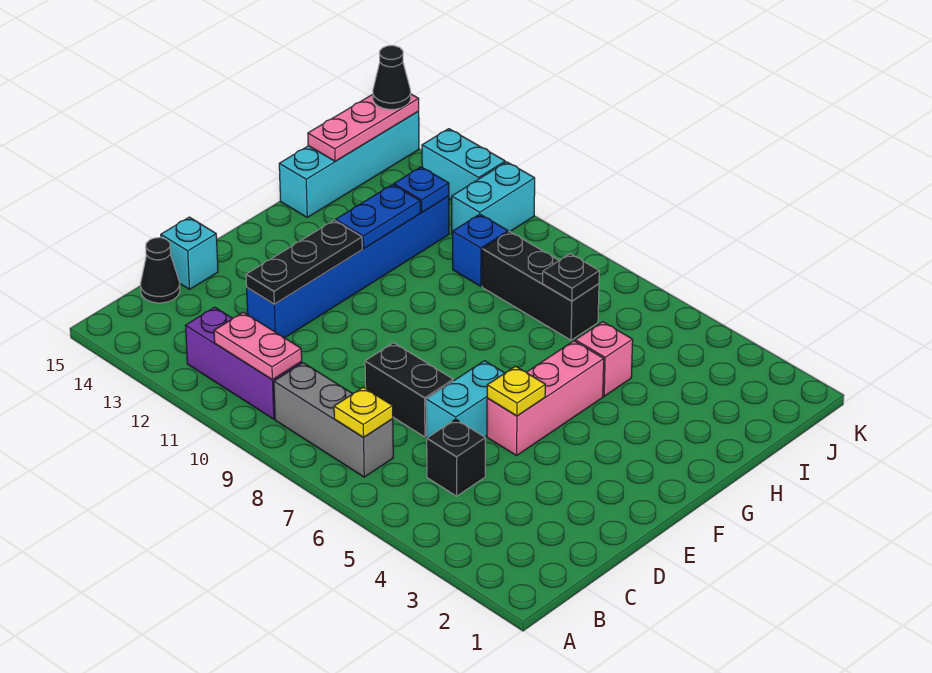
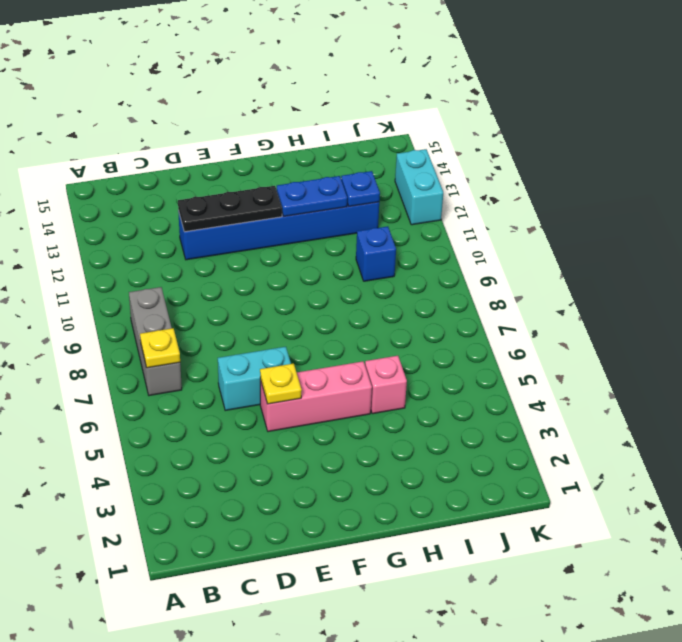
none -> purple brick B10:B12 level 1
none -> black brick C5 level 1
none -> black cone C15 level 1

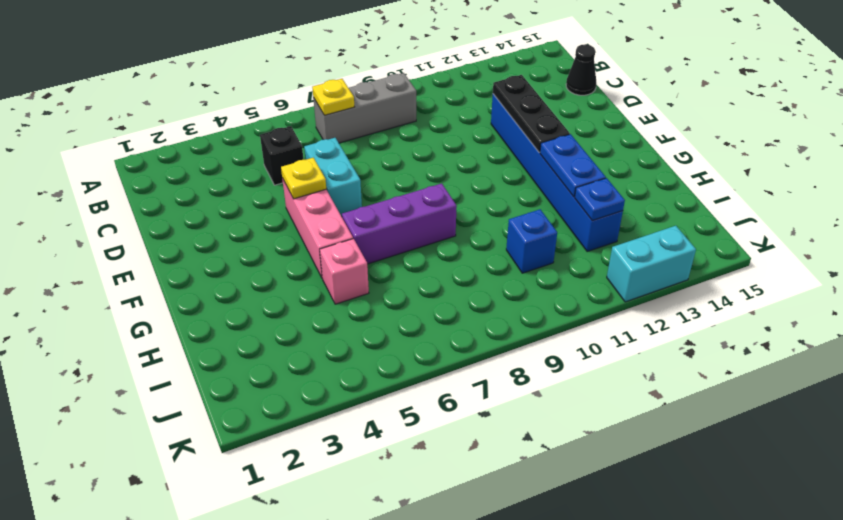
purple brick G6:G8 level 1 -> purple brick B10:B12 level 1
none -> black brick D7:D8 level 1
none -> cyan brick D15 level 1
none -> cyan brick H15:K15 level 1

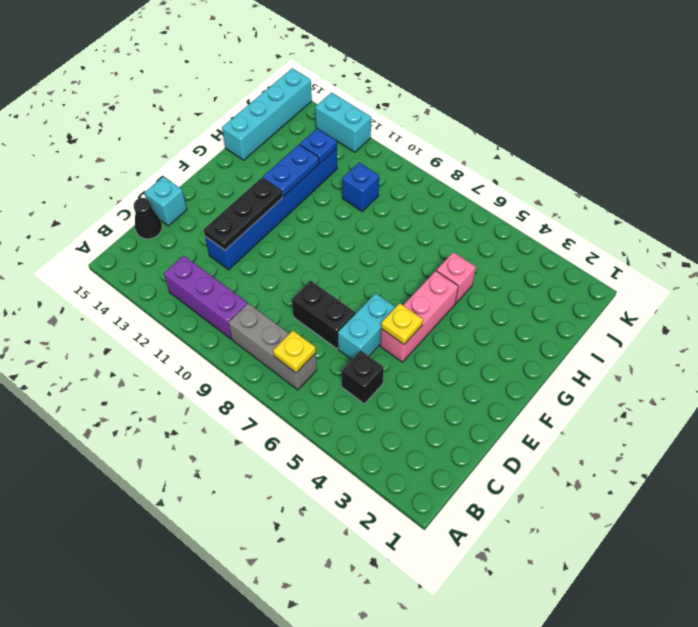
none -> black brick I7:I9 level 1
none -> cyan brick J11:K11 level 1
none -> pink plate B10:B11 level 2

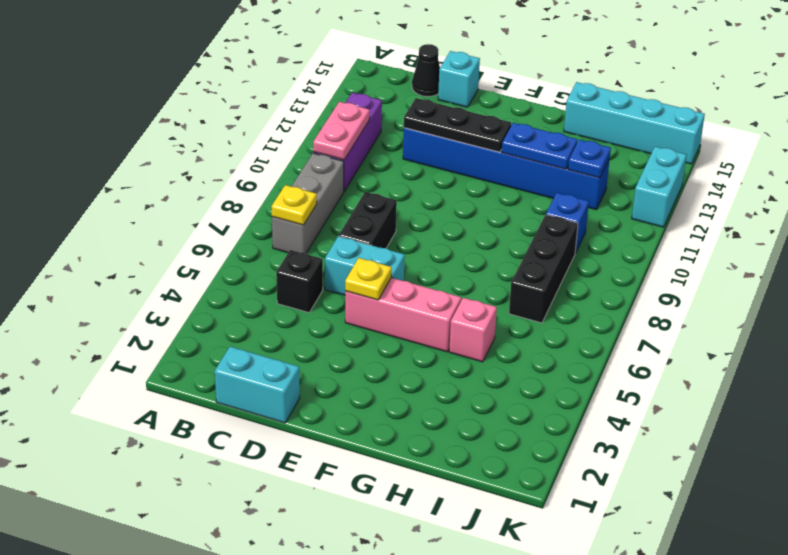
cyan brick C1:D1 level 1 -> cyan brick J11:K11 level 1
none -> black plate I7 level 2
none -> pink plate I15:K15 level 2
none -> black cone K15 level 3

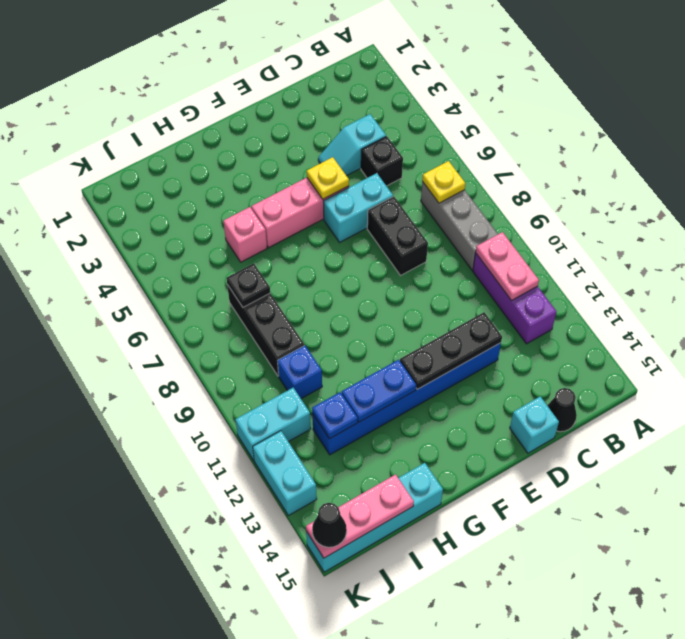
cyan slope C4:D4 level 1 top C -> none

